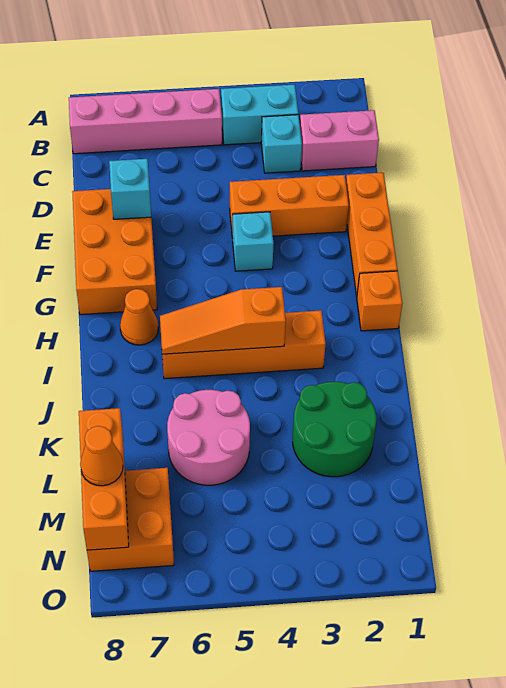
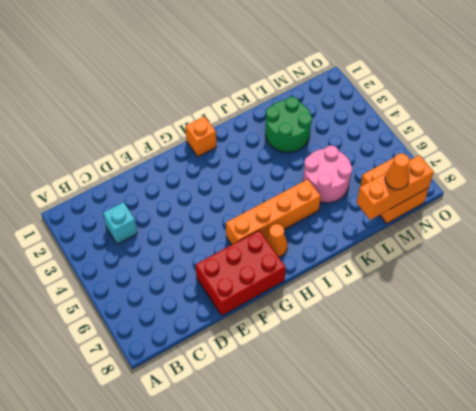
red brick E7:G8 level 1 -> orange brick E7:G8 level 1
orange brick G6:J6 level 1 -> orange brick I3:I6 level 1
none -> cyan brick B3:B4 level 1
none -> pink brick B5:B8 level 1
none -> pink brick C1:C2 level 1

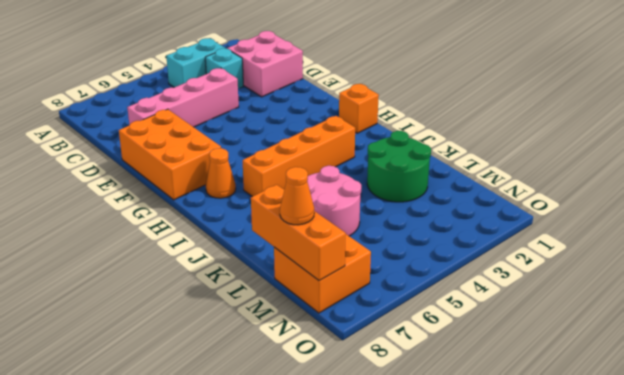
pink brick C1:D2 level 1 -> pink brick C1:C2 level 1
pink brick D4:D7 level 1 -> pink brick B5:B8 level 1
none -> orange brick E1:G1 level 1
none -> orange brick E2:E4 level 1
none -> cyan brick F4 level 1

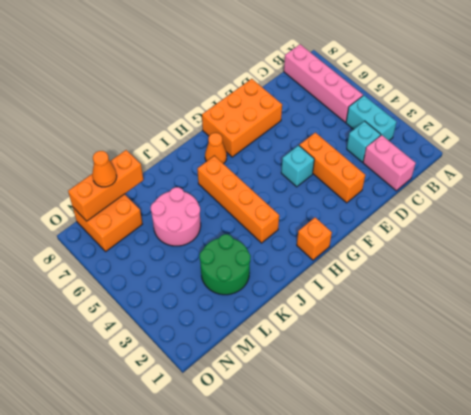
none -> orange brick E1:G1 level 1
none -> cyan brick E7 level 2
none -> orange slope I4:I6 level 2 top 4

